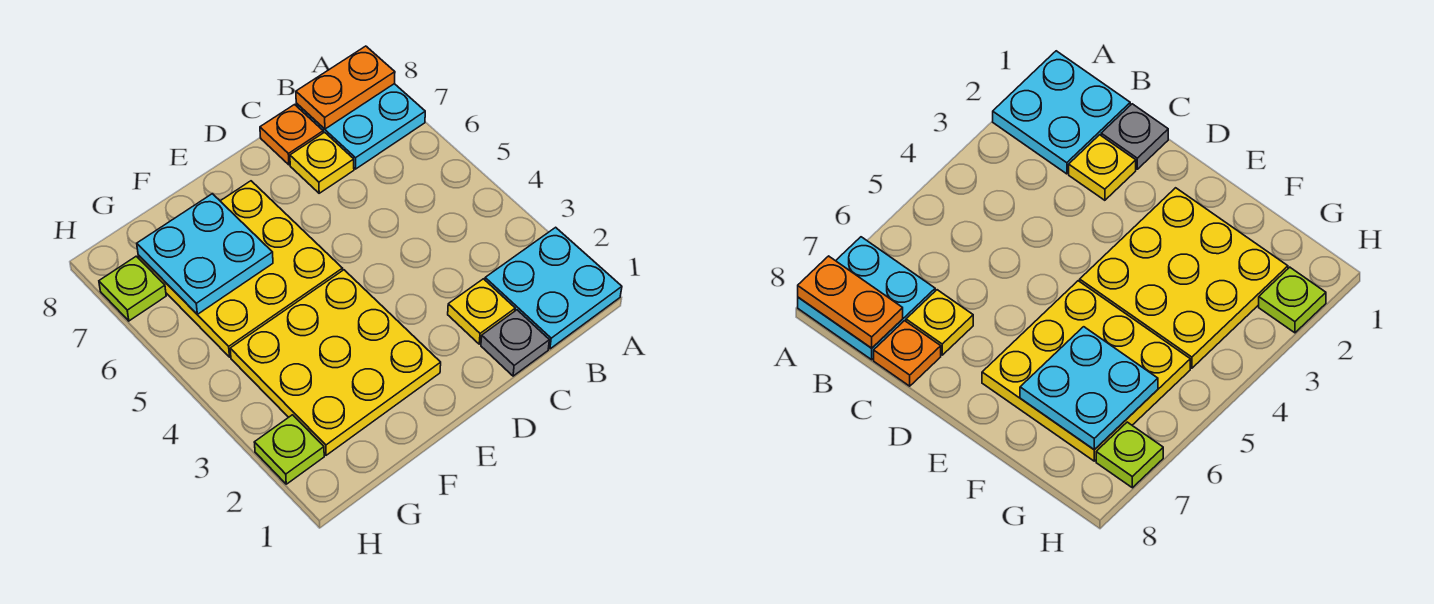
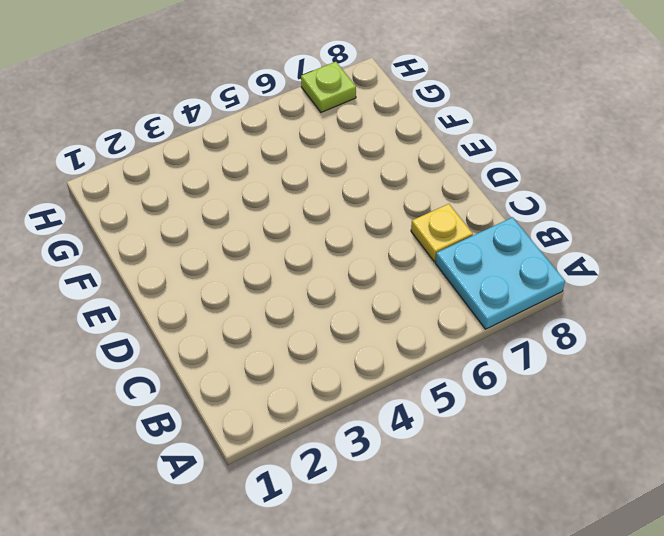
none -> cyan plate A1:B2 level 1
none -> grey plate C1 level 1
none -> yellow plate C2 level 1

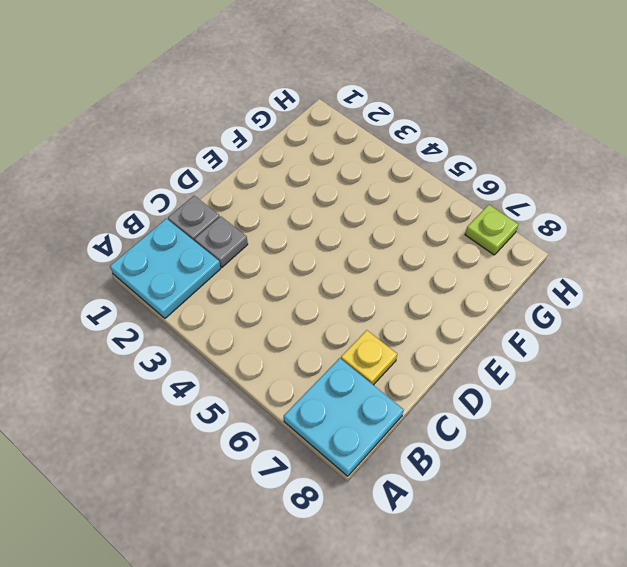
grey plate C2 level 1 -> yellow plate C2 level 1
none -> orange plate C8 level 1
none -> yellow plate E2:G4 level 1
none -> yellow plate E5:G7 level 1

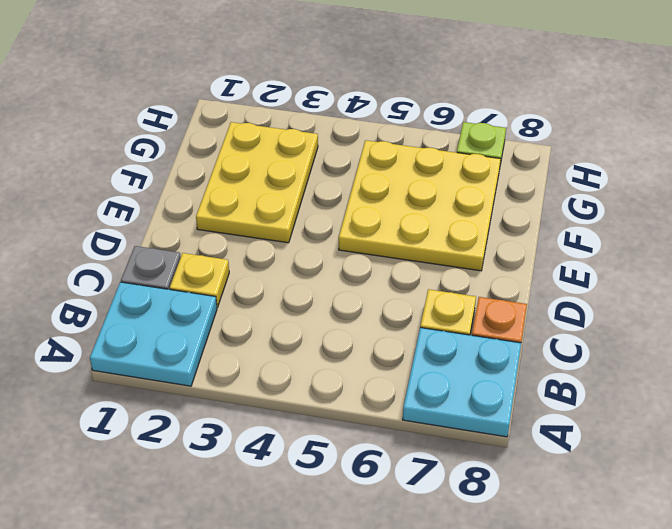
yellow plate E2:G3 level 1 -> yellow plate E2:G4 level 1
none -> lime plate H2 level 1
none -> orange plate A8:B8 level 2
none -> cyan plate F6:G7 level 2

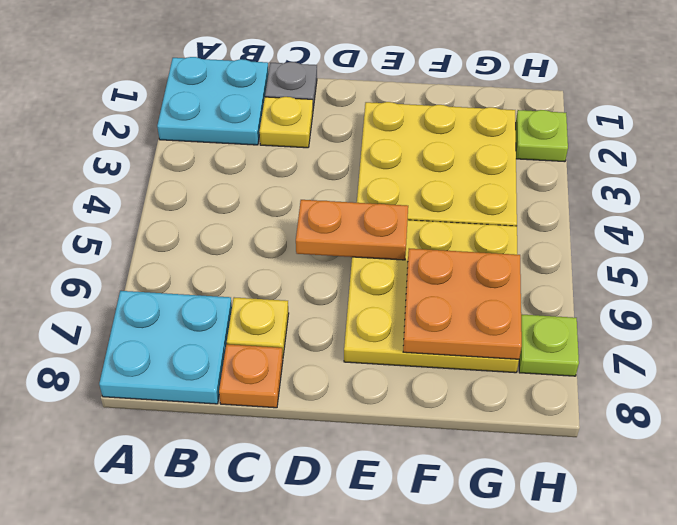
orange plate D5:E5 level 2 -> orange plate A8:B8 level 2
orange plate F6:G7 level 2 -> cyan plate F6:G7 level 2

